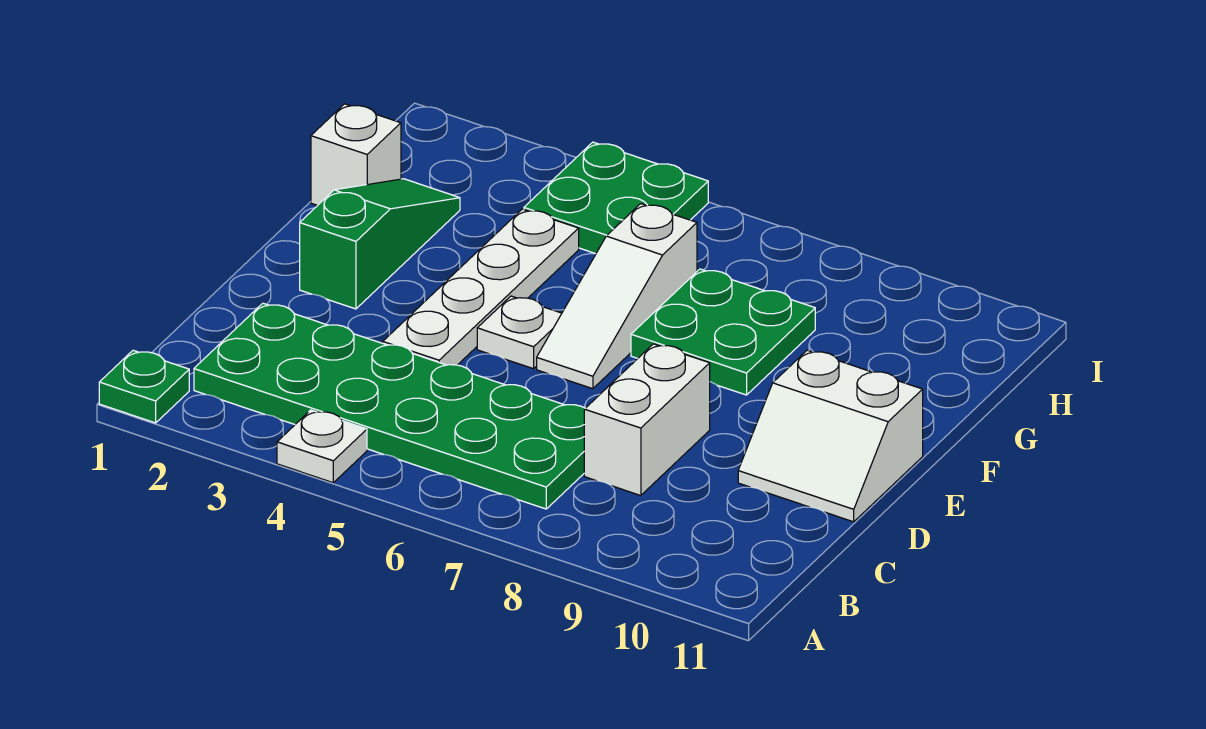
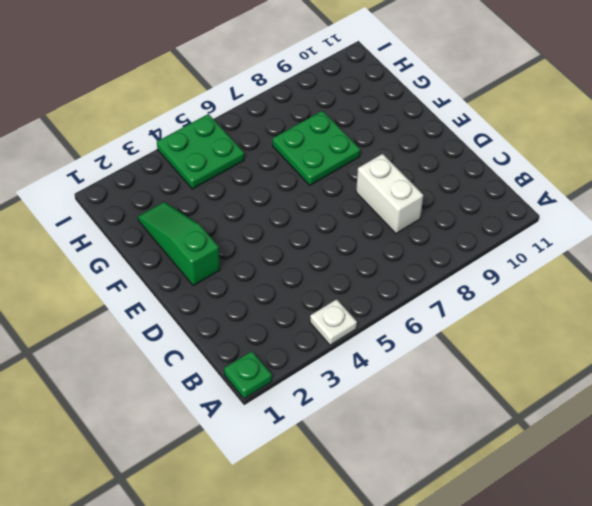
none -> green plate B2:C7 level 1
none -> white plate D4:G4 level 1
none -> white slope D10:E11 level 1 top E

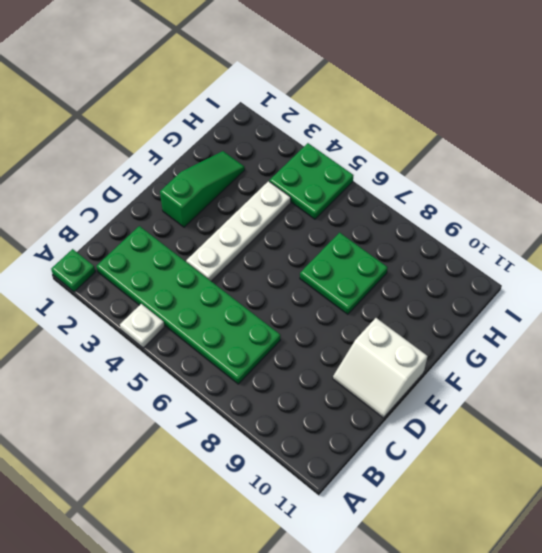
none -> white brick C8:D8 level 1
none -> white plate E5 level 1
none -> white slope E6:G6 level 1 top G

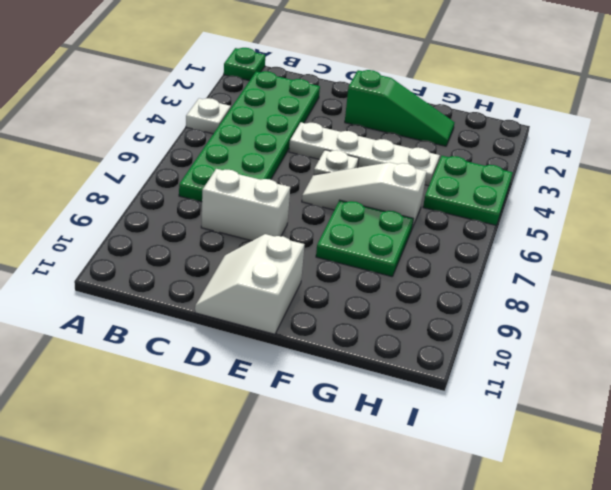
none -> white brick G1 level 1

